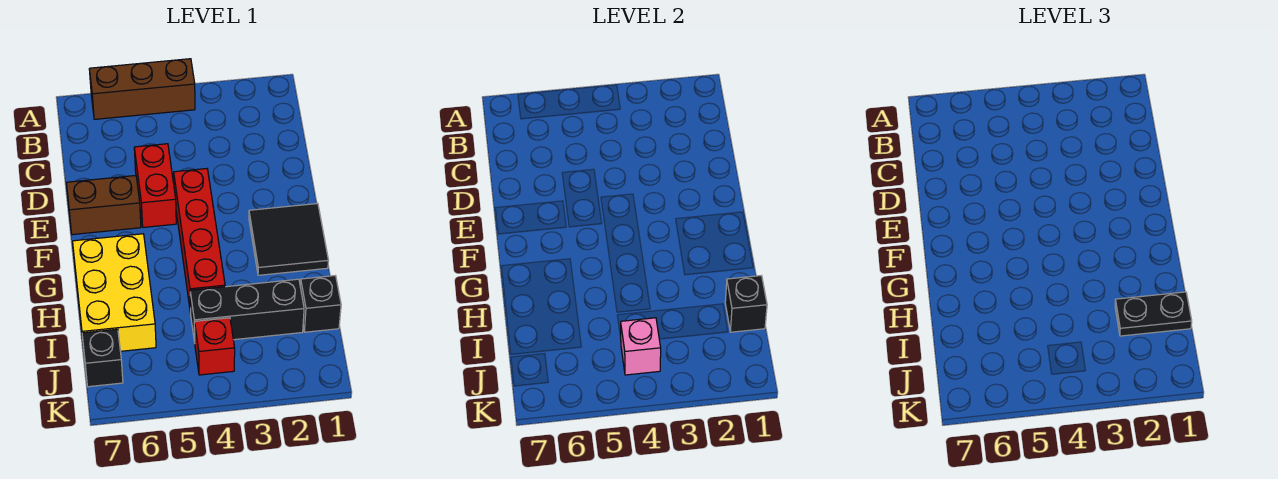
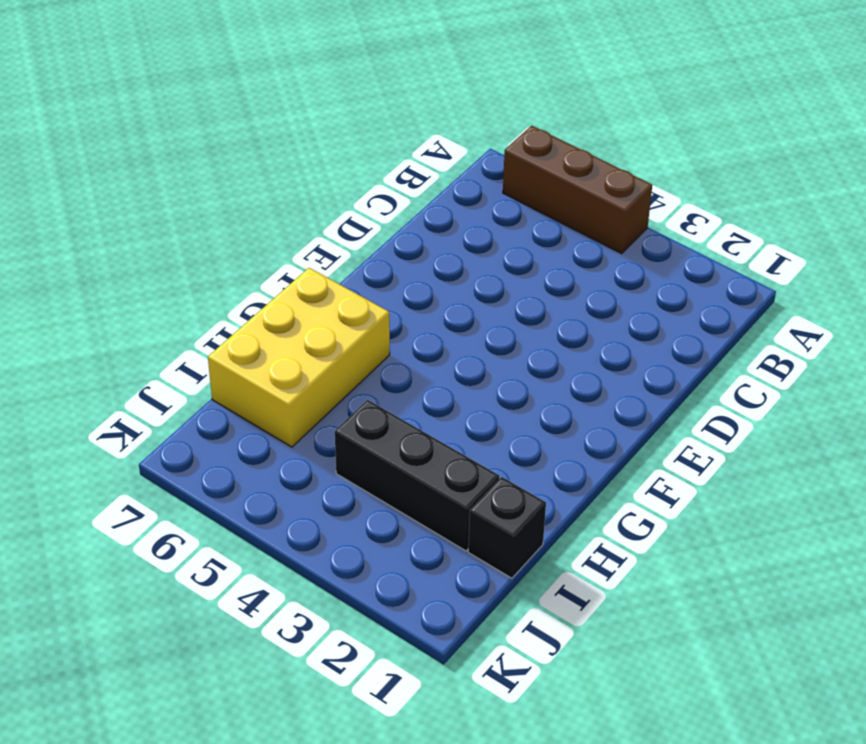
none -> red brick D5:E5 level 1
none -> red brick E4:H4 level 1
none -> brown brick E6:E7 level 1

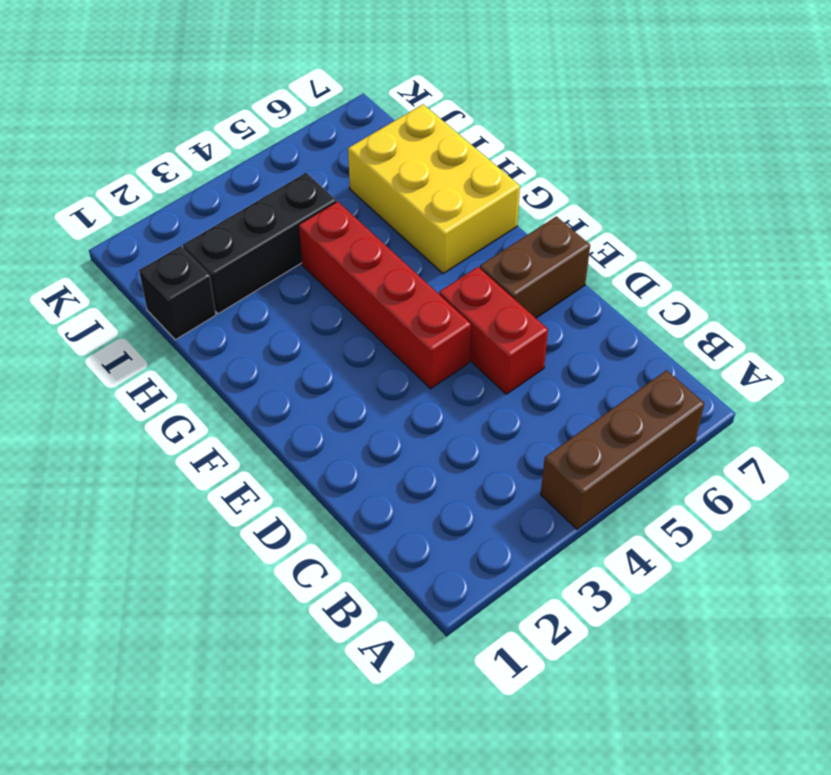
none -> black tile F1:G2 level 1
none -> red brick J4 level 1
none -> black brick J7 level 1

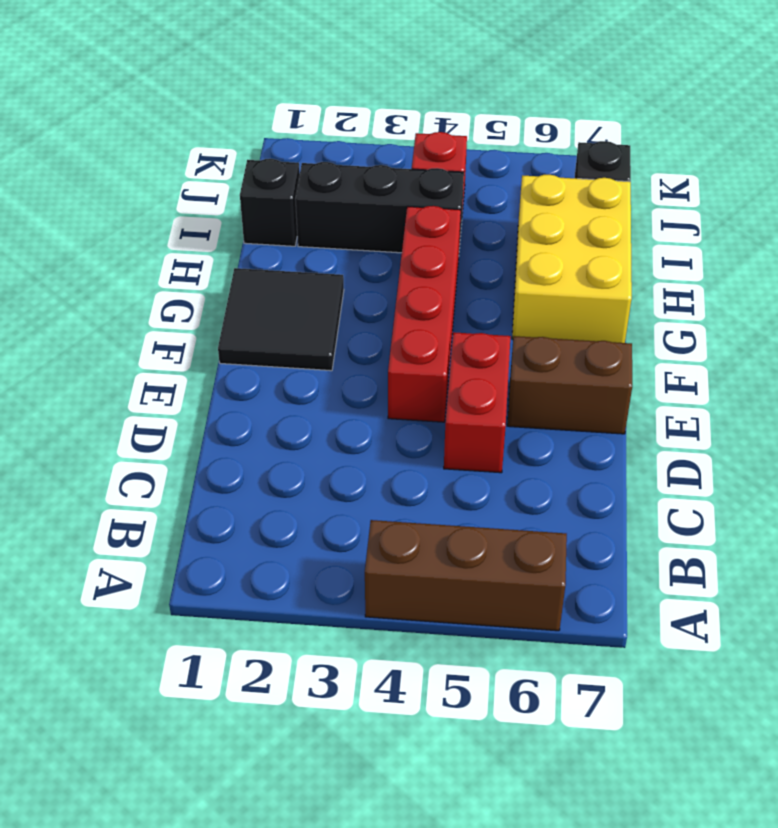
none -> black brick I1 level 2
none -> pink brick J4 level 2
none -> black plate I1:I2 level 3

